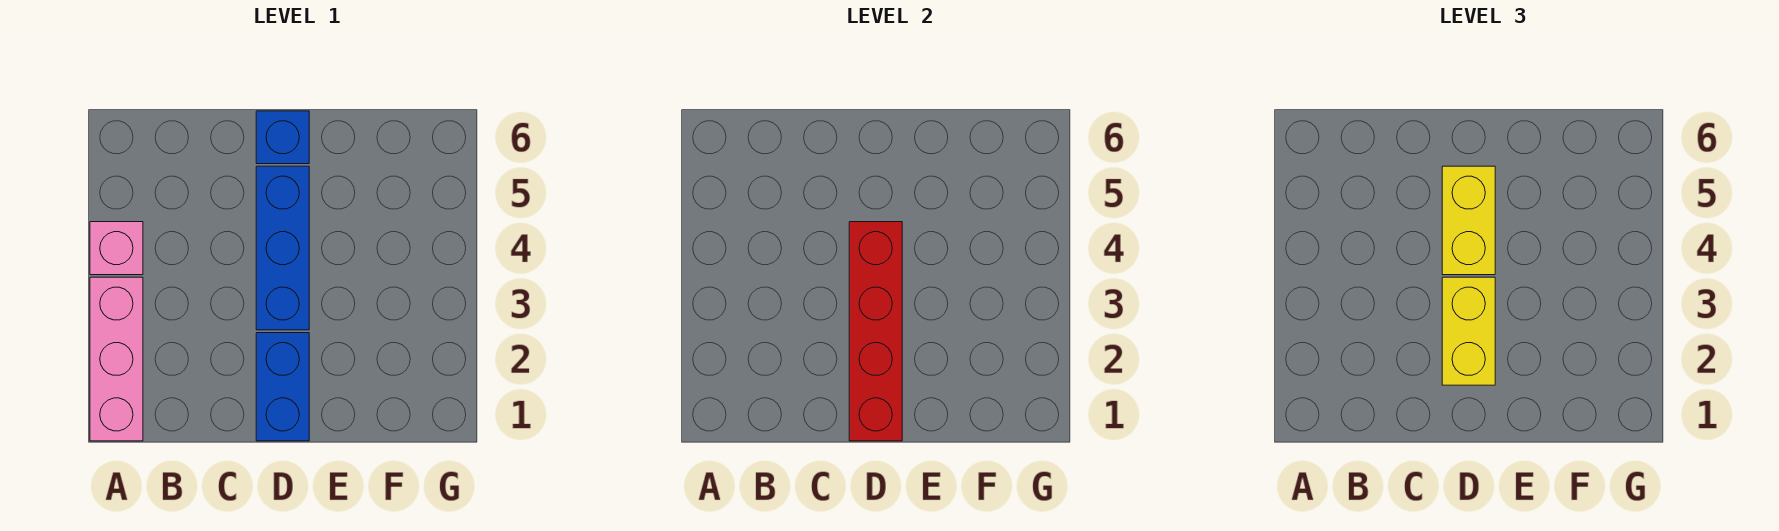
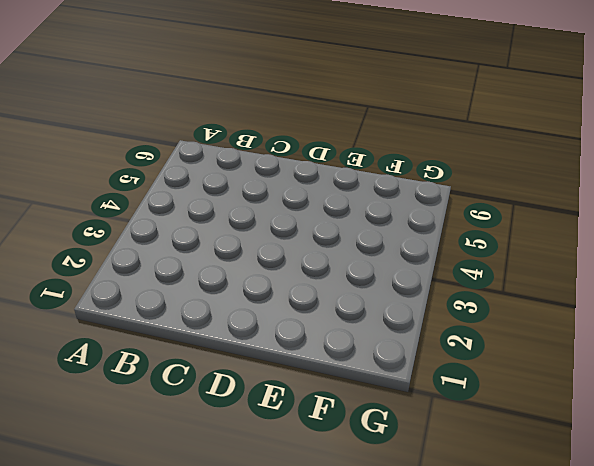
none -> pink brick A1:A3 level 1
none -> pink brick A4 level 1

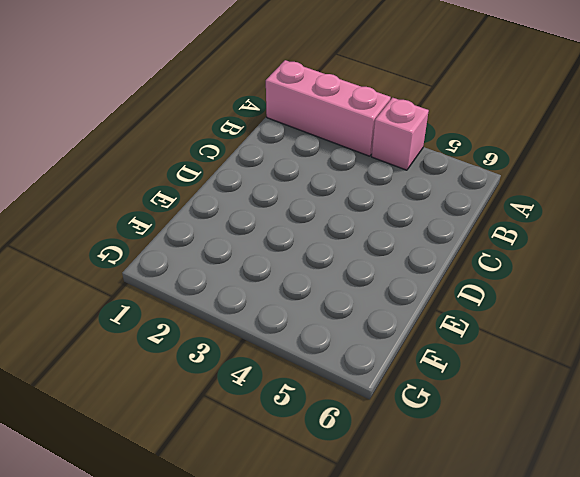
none -> blue brick D1:D2 level 1
none -> blue brick D3:D5 level 1

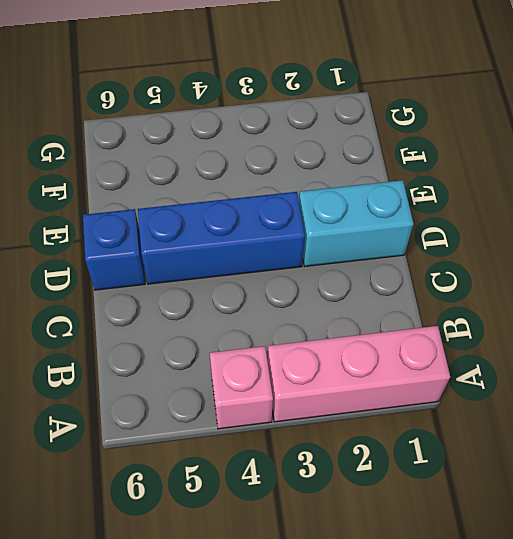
cyan brick D1:D2 level 1 -> blue brick D1:D2 level 1
none -> red brick D1:D4 level 2
none -> yellow brick D2:D3 level 3

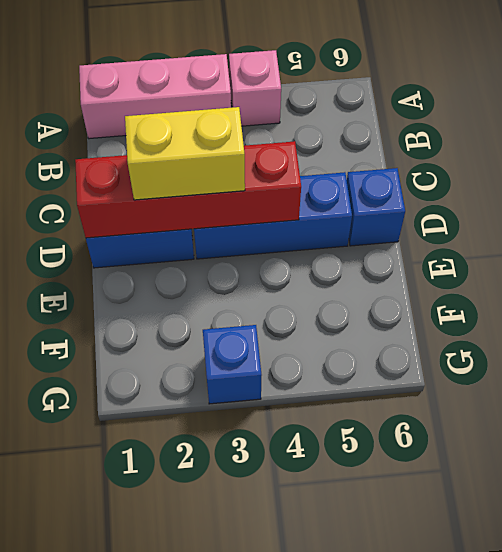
blue brick G3 level 1 -> none
none -> yellow brick D4:D5 level 3

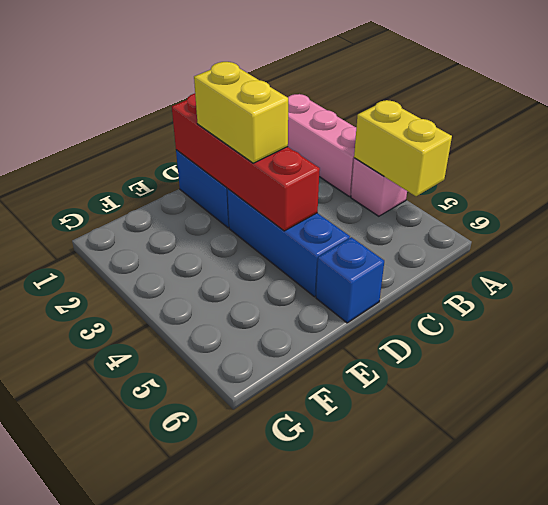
yellow brick A4:A5 level 2 -> yellow brick D4:D5 level 3

